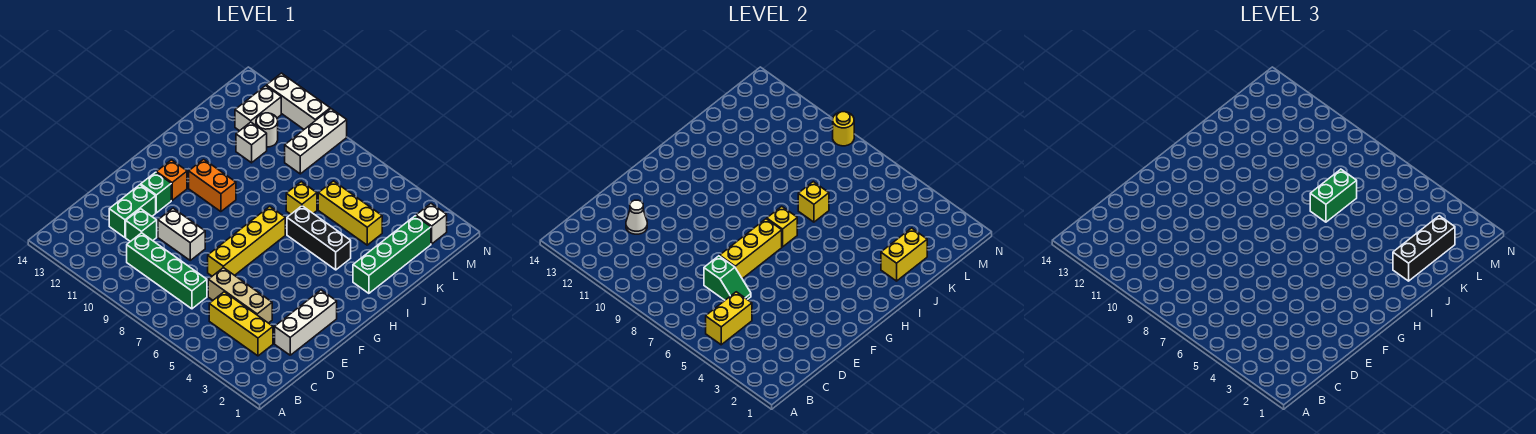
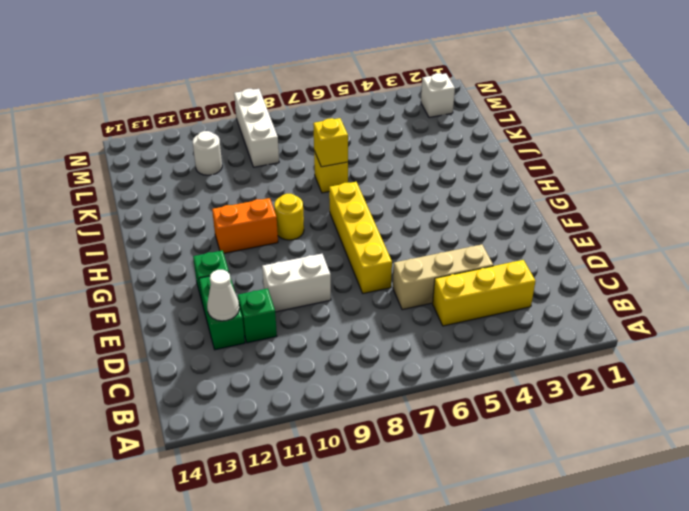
yellow round brick H9 level 1 -> yellow round brick N9 level 2
none -> green brick C7:C10 level 1
none -> white brick D2:F2 level 1
none -> orange brick G12 level 1
none -> green brick I2:L2 level 1

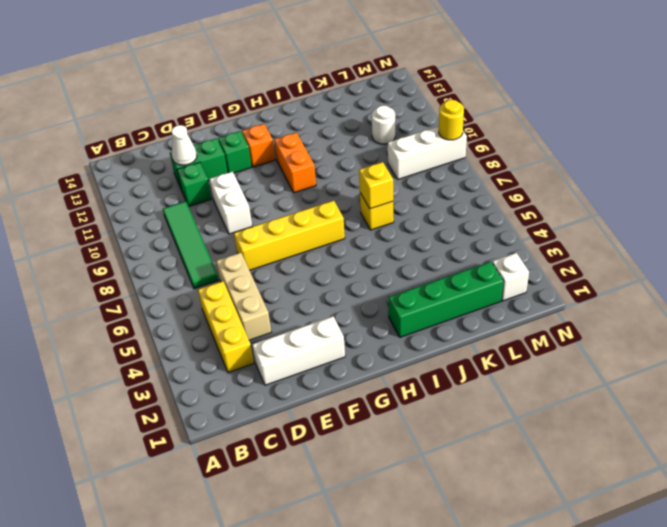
green tile C7:C10 level 1 -> green brick C7:C10 level 1
none -> black brick I4:I6 level 1
none -> yellow brick K4:K6 level 1
none -> white brick K11 level 1
none -> white brick L12:M12 level 1

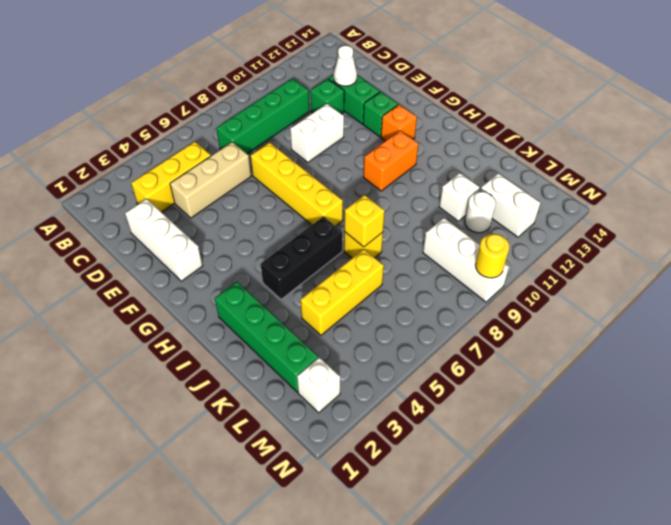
none -> white brick N10:N12 level 1
none -> yellow brick B5:C5 level 2
none -> green slope D6:D7 level 2 top 7
none -> yellow brick E7:G7 level 2

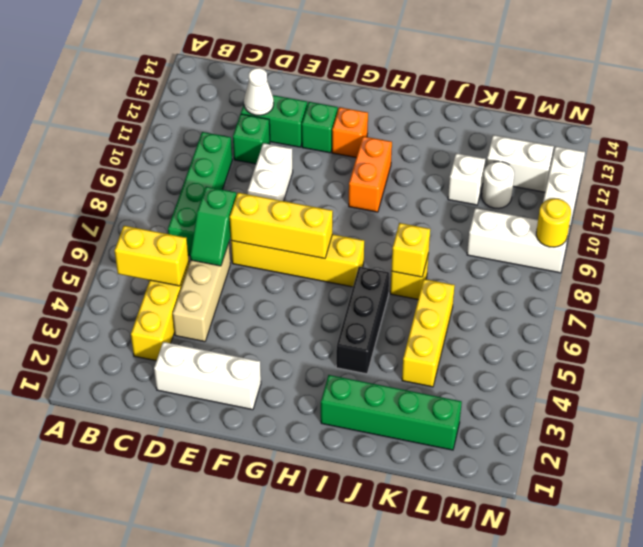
none -> white brick M2 level 1
none -> yellow brick H7 level 2
none -> yellow brick J2:K2 level 2
none -> black brick J2:L2 level 3

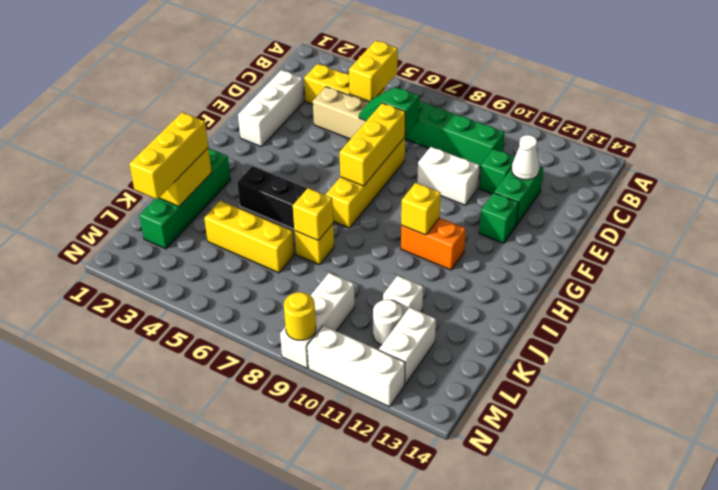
yellow brick H10 level 2 -> yellow brick H7 level 2
yellow brick J2:L2 level 3 -> black brick J2:L2 level 3
none -> orange brick G12 level 1
none -> white brick M2 level 1
none -> green brick J7:K7 level 3

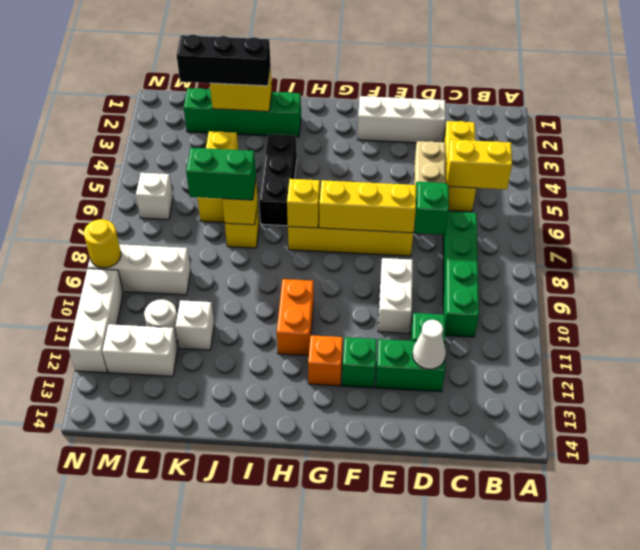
white brick M6 level 1 -> white brick M2 level 1

